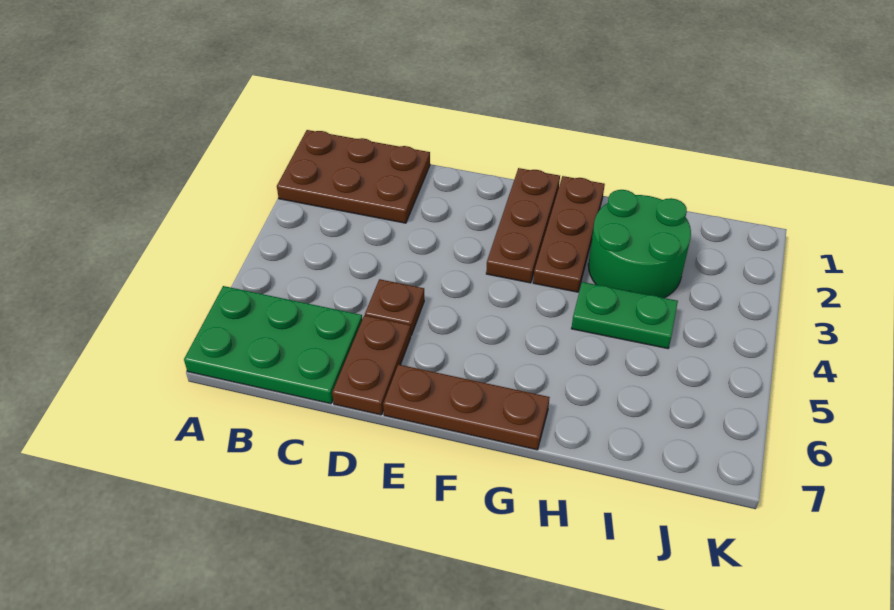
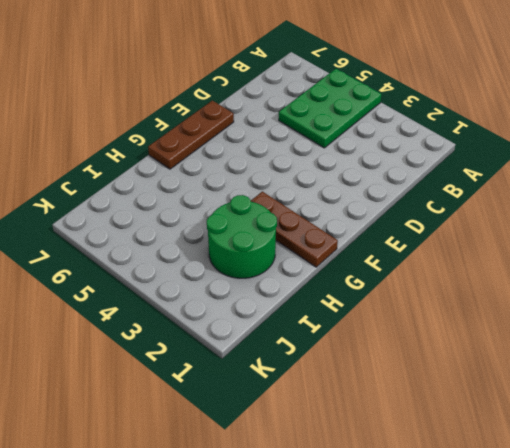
green plate A4:C5 level 1 -> green plate A6:C7 level 1
none -> brown plate A1:C2 level 1
none -> brown plate D5 level 1

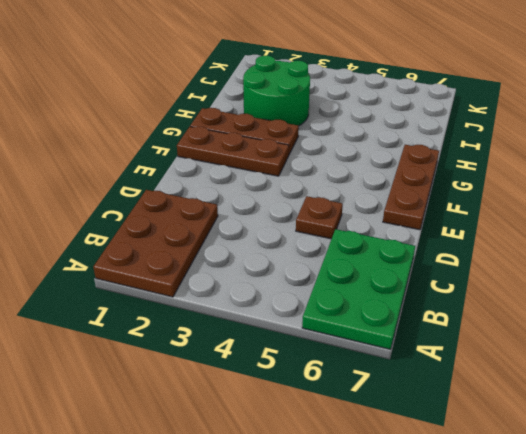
none -> brown plate D6:D7 level 1
none -> green plate H4:I4 level 1

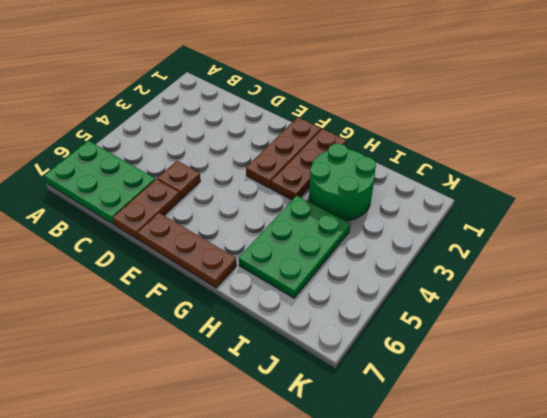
green plate H4:I6 level 1 -> green plate H4:I4 level 1
none -> brown plate A1:C2 level 1

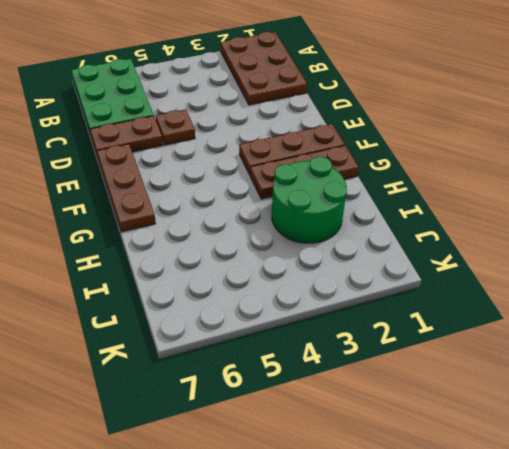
none -> green plate H4:I4 level 1

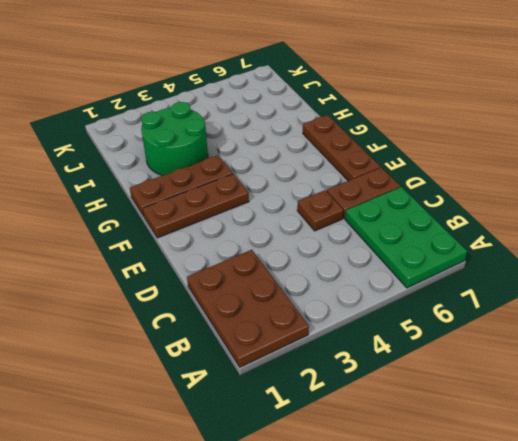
none -> green plate H4:I4 level 1

